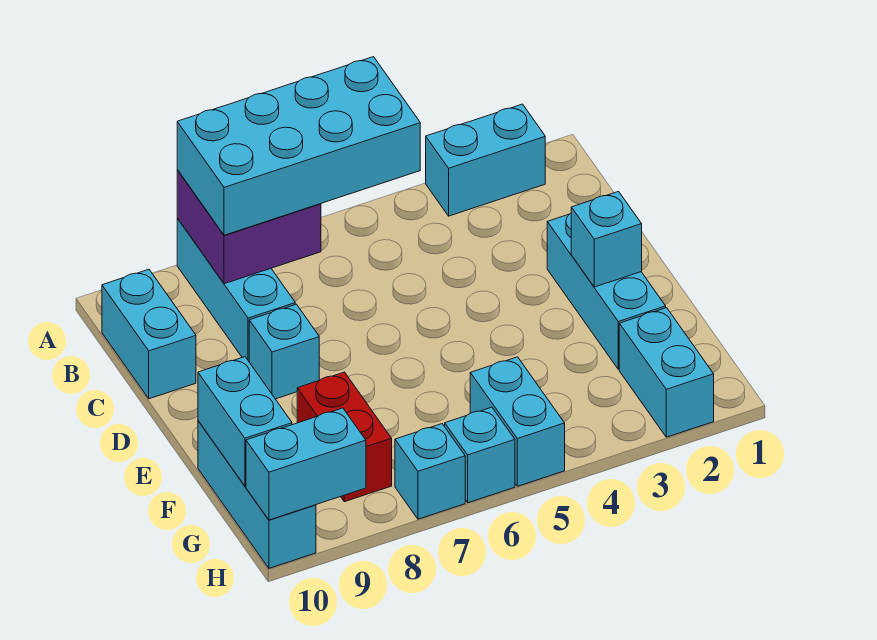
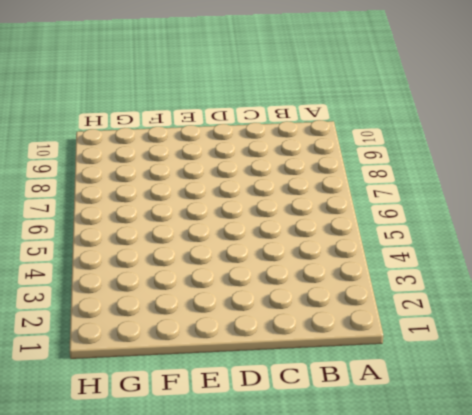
none -> cyan brick A2:A3 level 1
none -> cyan brick A8:C8 level 1
none -> cyan brick B10:C10 level 1

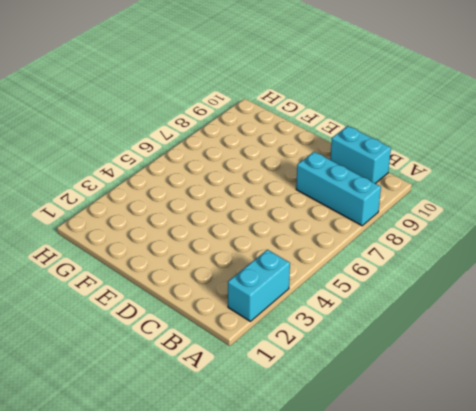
none -> cyan brick D2:F2 level 1
none -> cyan brick D8 level 1
none -> red brick F8:G8 level 1

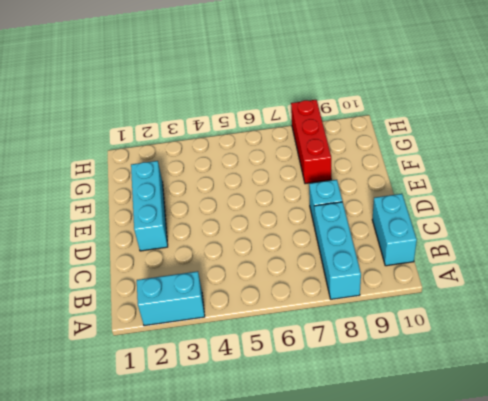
red brick F8:H8 level 1 -> red brick F8:G8 level 1
none -> cyan brick F10:H10 level 1
none -> cyan brick G2:H2 level 1
none -> cyan brick G5:H5 level 1

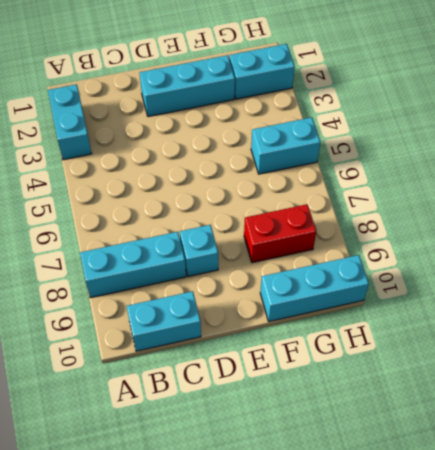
none -> cyan brick H6 level 1
none -> cyan brick H7 level 1
none -> purple brick A7:B8 level 2

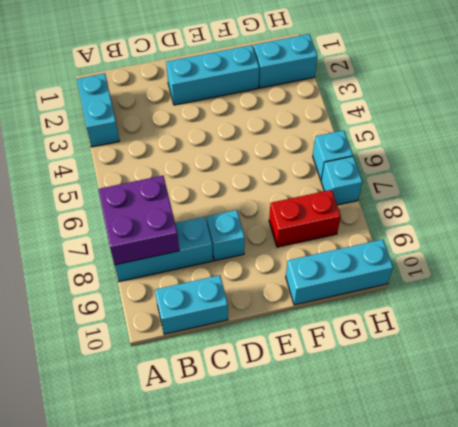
none -> cyan brick G5:H5 level 1
none -> cyan brick E2 level 2
none -> cyan brick F10:G10 level 2

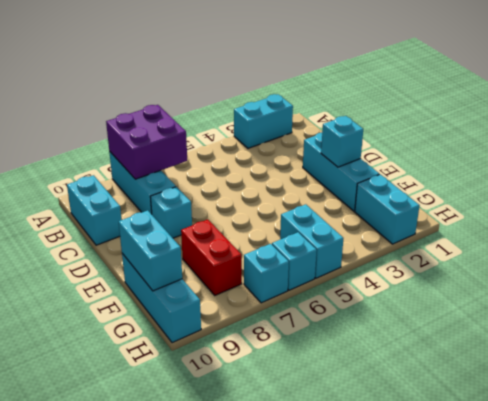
none -> cyan brick H9:H10 level 2
none -> cyan brick A5:B8 level 3

